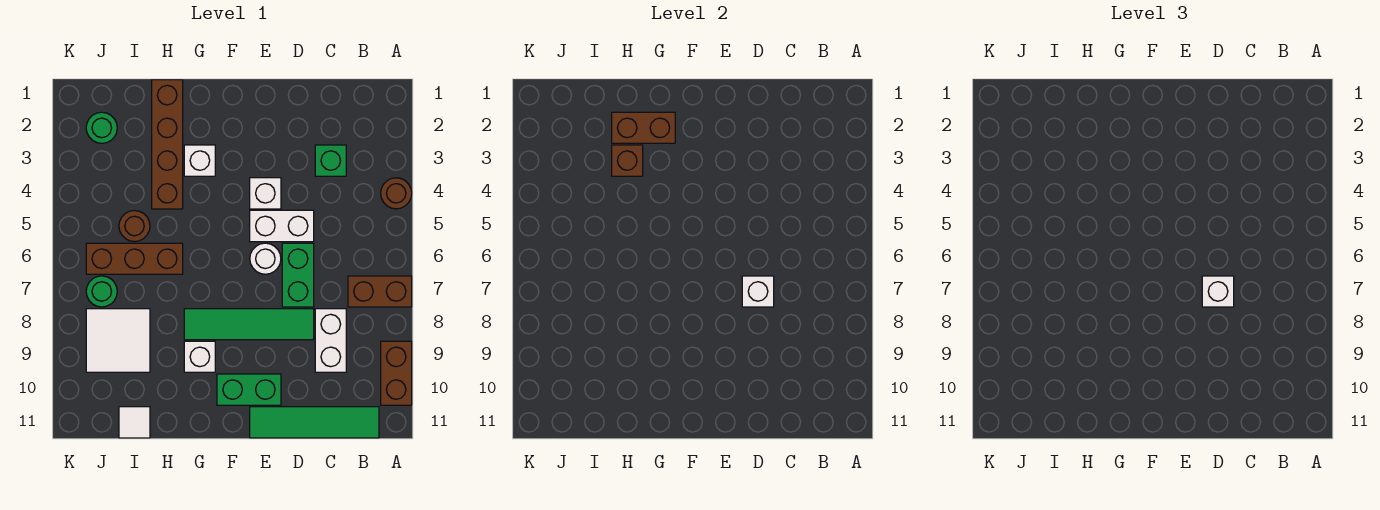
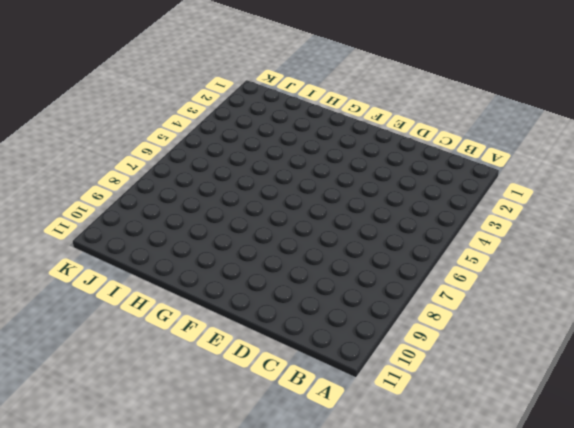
none -> brown round brick A4 level 1
none -> brown brick A7:B7 level 1
none -> brown brick A9:A10 level 1

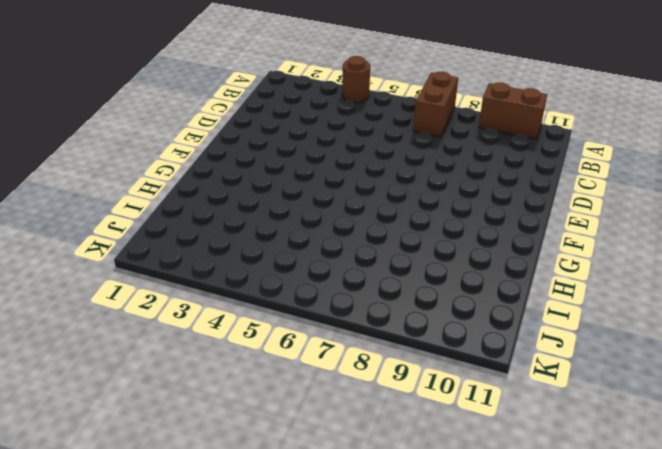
none -> green tile B11:E11 level 1
none -> green brick C3 level 1
none -> white brick C8:C9 level 1

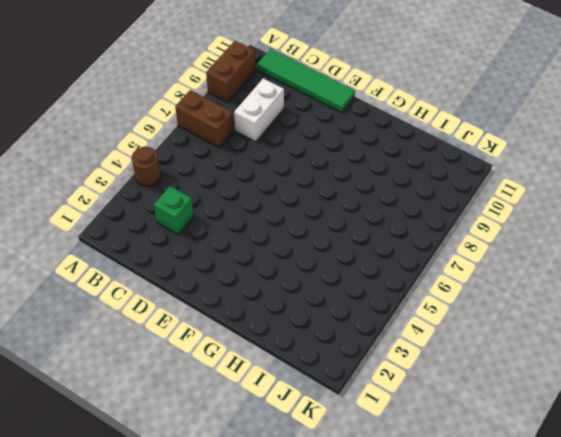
none -> white brick D5:E5 level 1
none -> green brick D6:D7 level 1
none -> green tile D8:G8 level 1

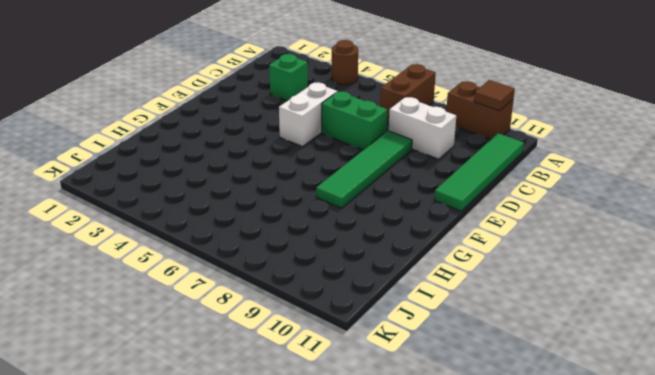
brown tile A10 level 2 -> none
none -> white brick E4 level 1
none -> white round brick E6 level 1
none -> green brick E10:F10 level 1

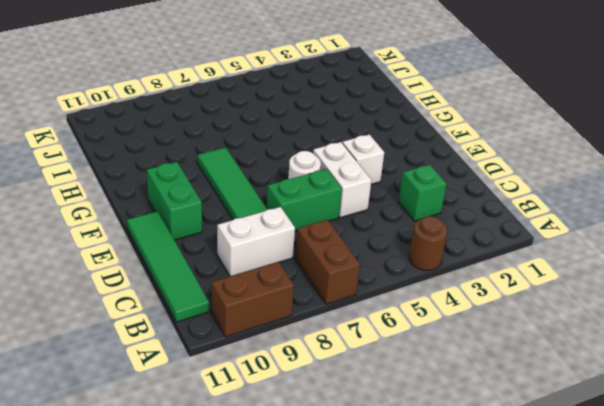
none -> white brick G3 level 1
none -> white brick G9 level 1
none -> brown brick H1:H4 level 1

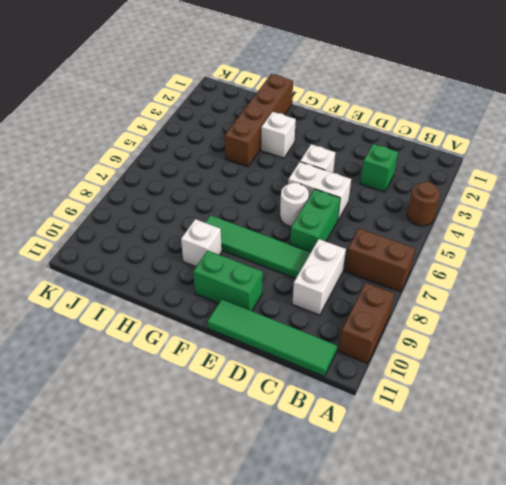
none -> brown brick H6:J6 level 1
none -> brown round brick I5 level 1
none -> white tile I8:J9 level 1

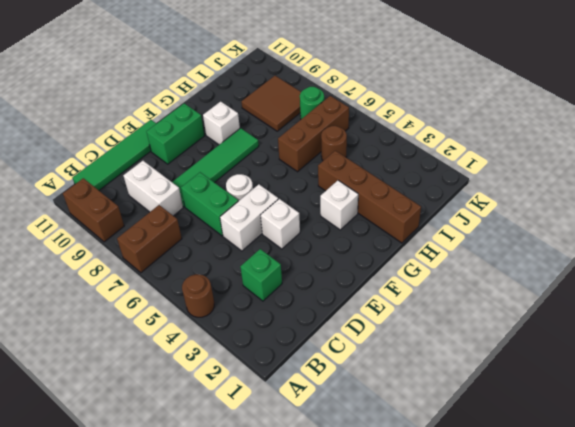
brown tile I8:J9 level 1 -> white tile I8:J9 level 1
none -> white tile I11 level 1
none -> green round brick J2 level 1
none -> white brick D7 level 2

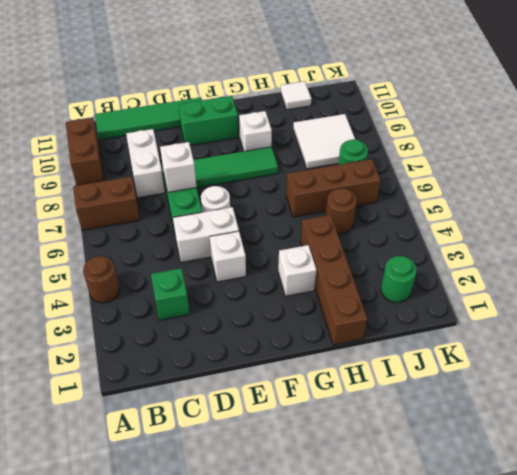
none -> brown brick G2:H2 level 2
none -> brown brick H3 level 2
none -> white brick D7 level 3

